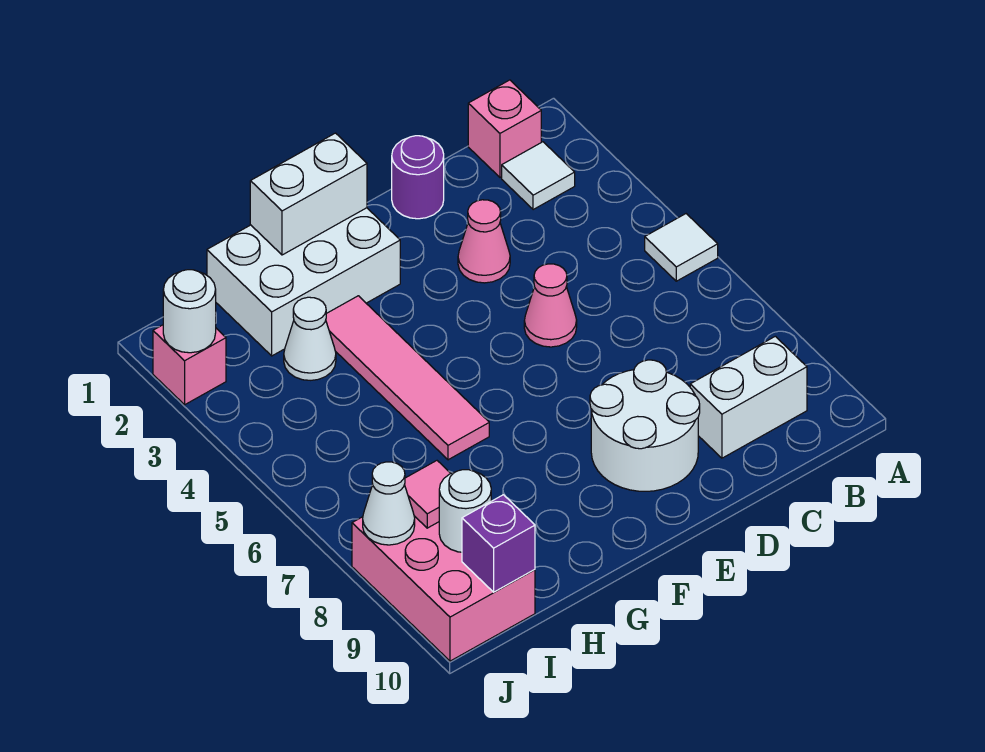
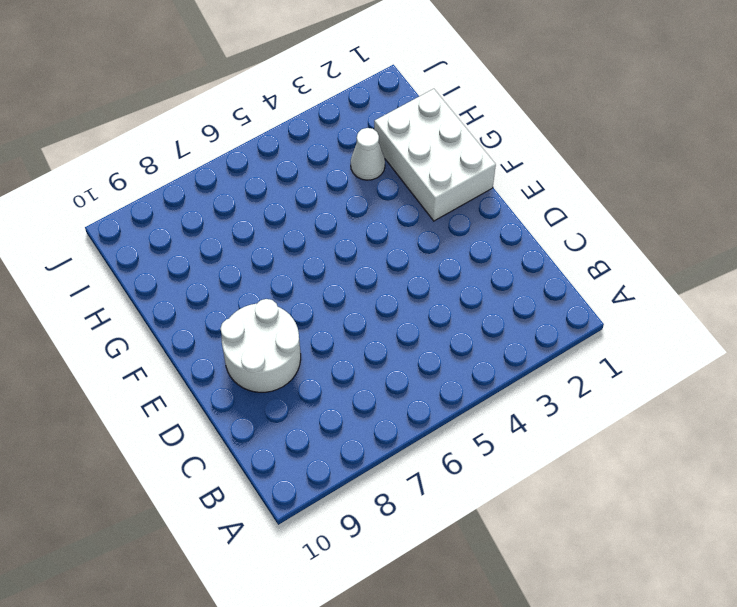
none -> white tile A5 level 1
none -> pink brick B1 level 1
none -> white tile B2 level 1

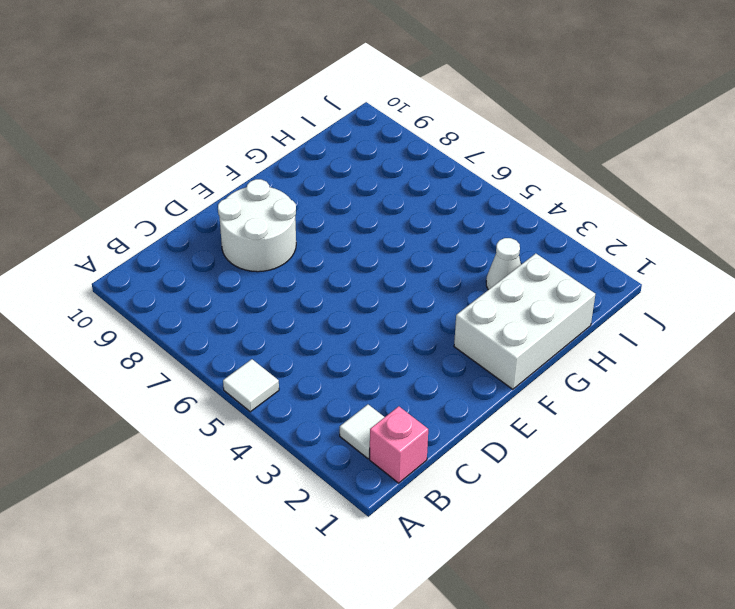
none -> white brick B9:C9 level 1
none -> purple round brick D1 level 1
none -> pink cone D3 level 1

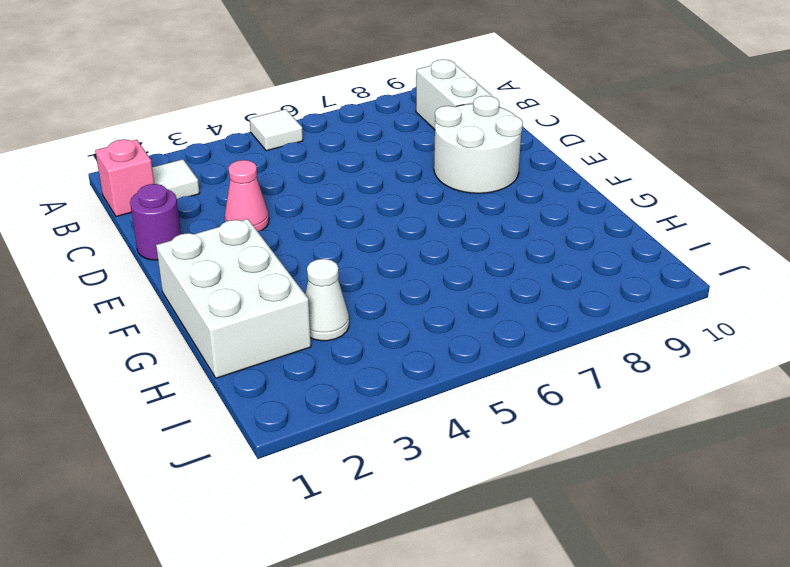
none -> pink cone D5 level 1
none -> pink tile G3:G6 level 1
none -> pink brick I8:J10 level 1

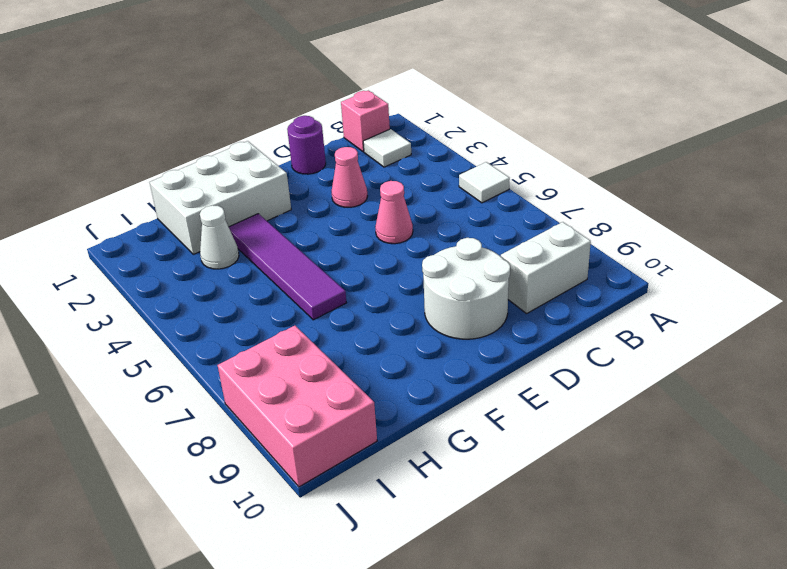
purple tile G3:G6 level 1 -> pink tile G3:G6 level 1
none -> pink brick J2 level 1
none -> white brick F1:G1 level 2
none -> pink tile I8 level 2

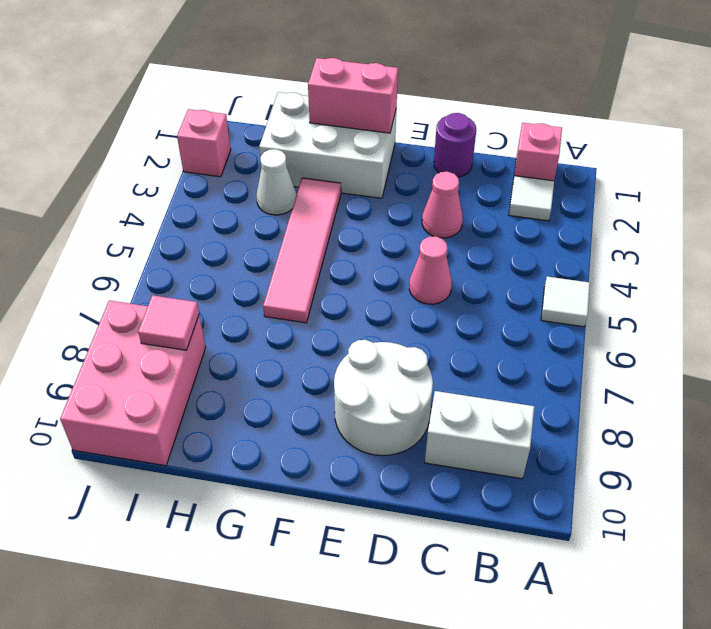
pink brick F1:G1 level 2 -> white brick F1:G1 level 2
none -> white round brick I9 level 2
none -> purple brick I10 level 2
none -> white round brick J2 level 2

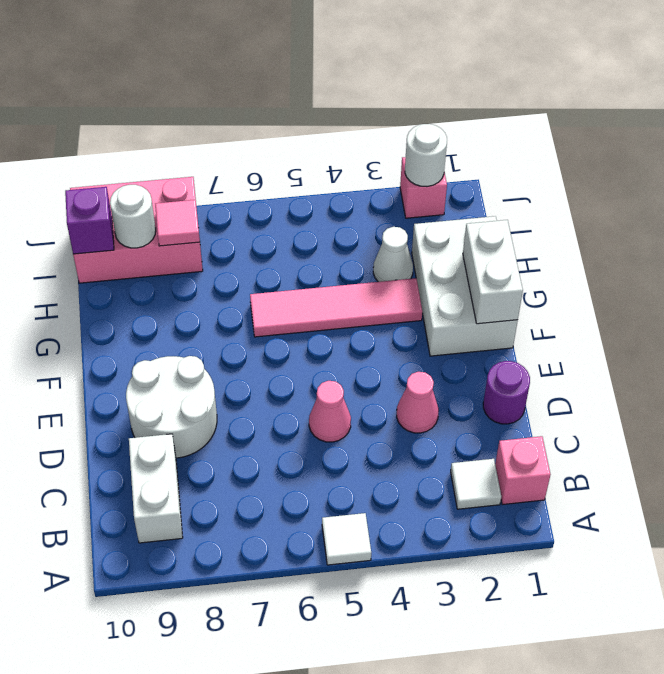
none -> white cone J8 level 2

